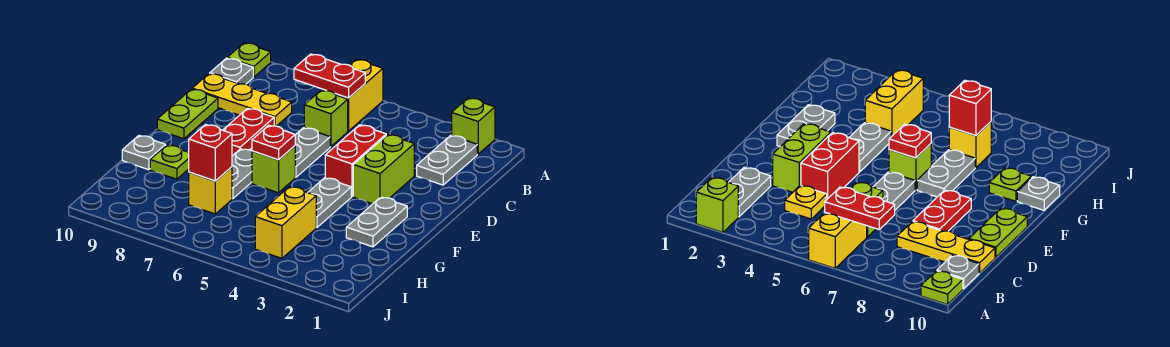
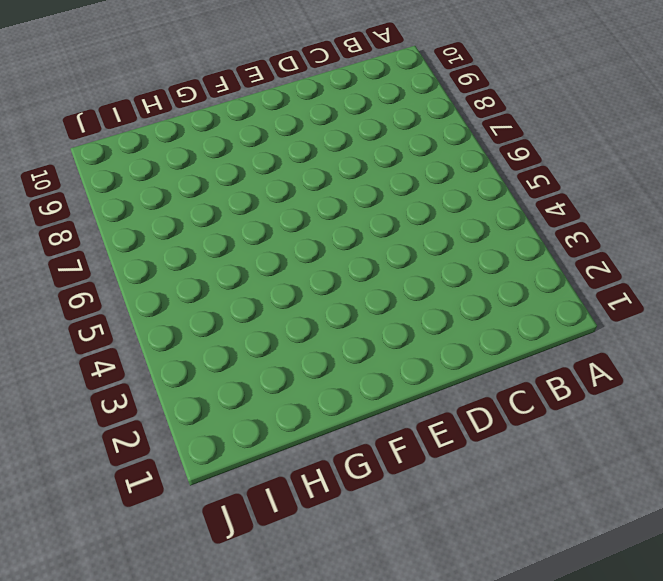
none -> lime brick A2 level 1
none -> yellow brick A6:B6 level 1
none -> lime plate A10 level 1

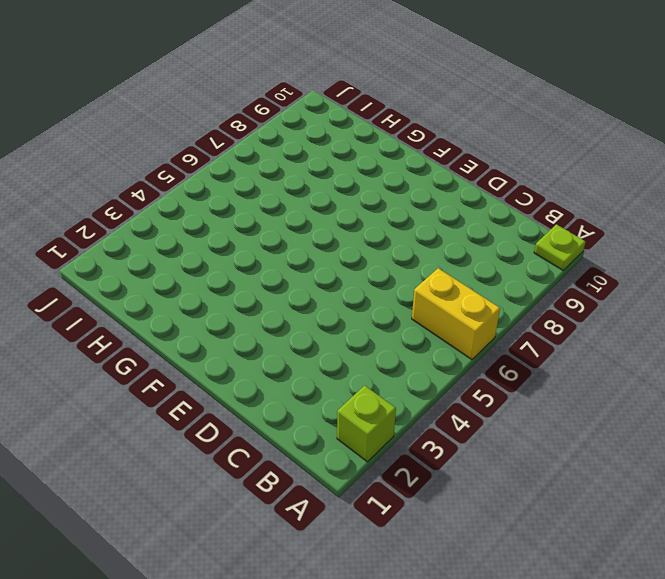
none -> grey plate B2:C2 level 1
none -> grey plate B10 level 1
none -> yellow plate C4 level 1

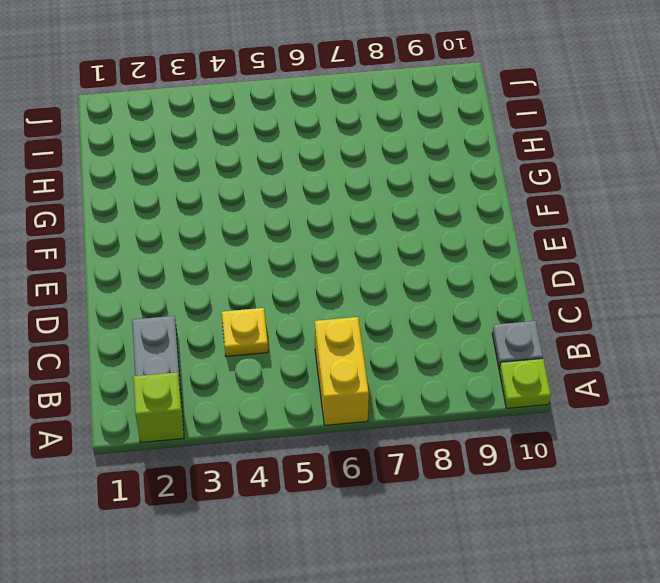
none -> lime brick C6 level 1
none -> yellow plate C8:C10 level 1
none -> lime brick D3:E3 level 1

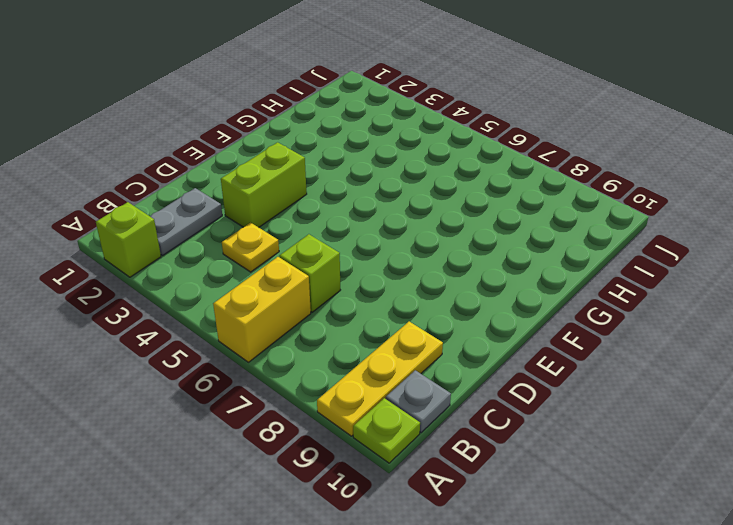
yellow plate A9:C9 level 1 -> yellow plate C8:C10 level 1
none -> red brick D4:E4 level 1
none -> grey plate D6:E6 level 1
none -> red plate D8:E8 level 1

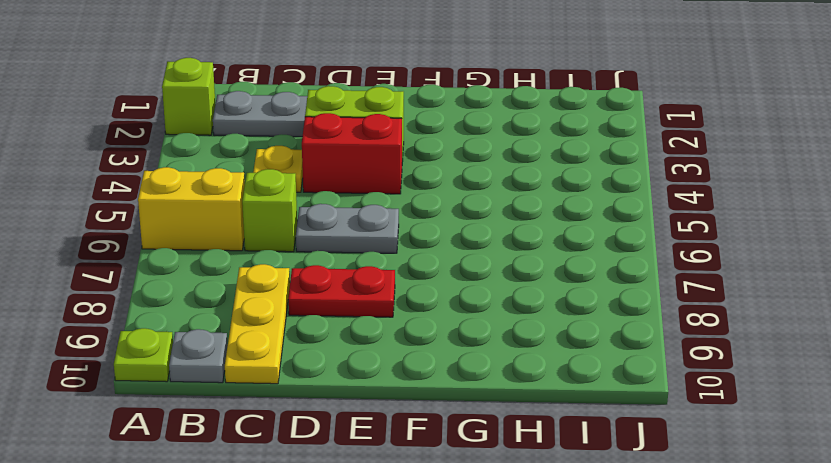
none -> lime plate D10:E10 level 1
none -> grey plate F2:G2 level 1
none -> grey plate F4:G4 level 1

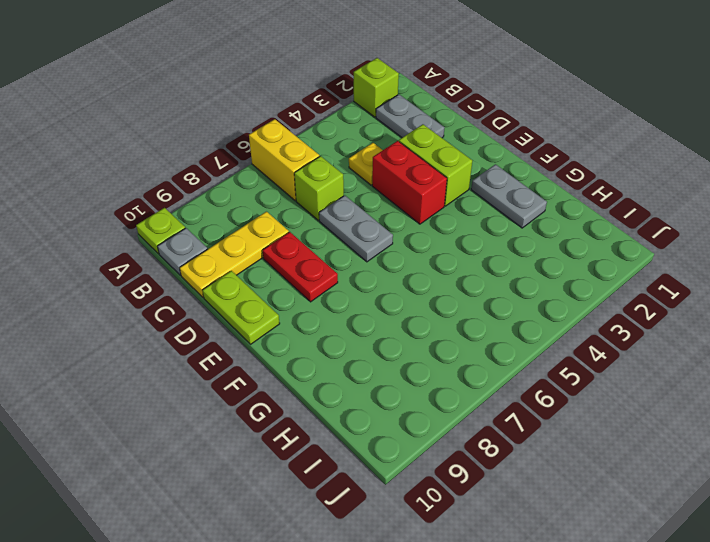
none -> grey plate F4:G4 level 1
none -> lime brick F6 level 1
none -> grey plate F7:G7 level 1

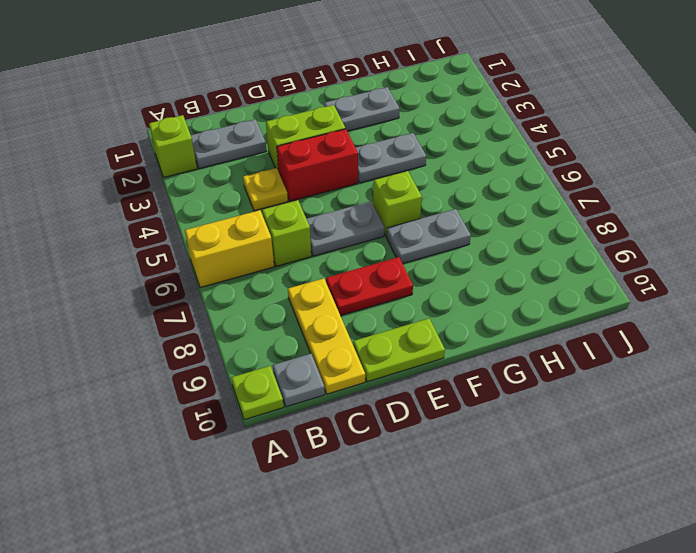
none -> lime plate G9 level 1
none -> grey plate G10 level 1
none -> yellow brick H4:I4 level 1

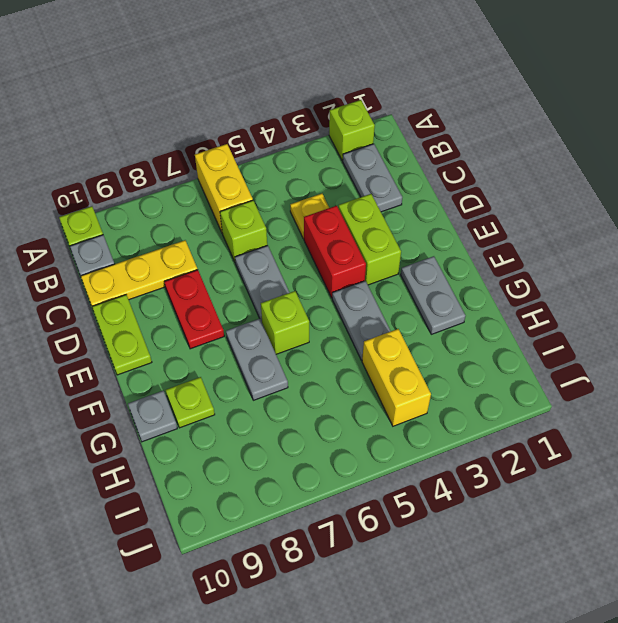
none -> yellow brick H7 level 1
none -> red plate B6:B7 level 2
none -> red plate F6 level 2

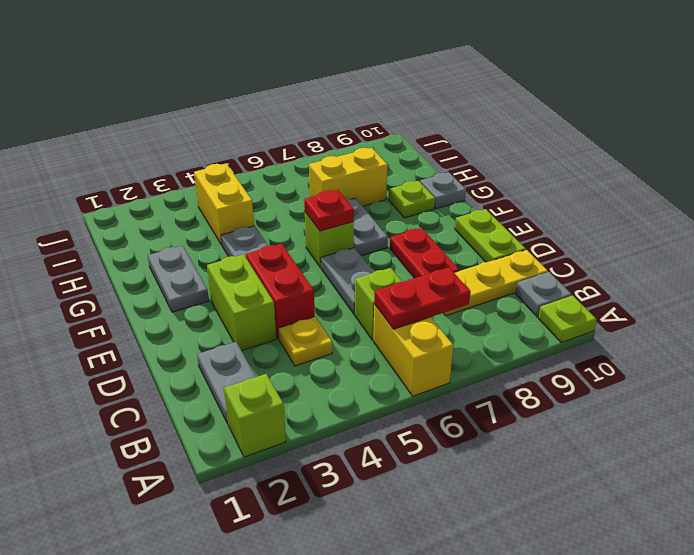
yellow brick H7:H8 level 1 -> yellow brick H7 level 1
none -> red brick H7 level 2

